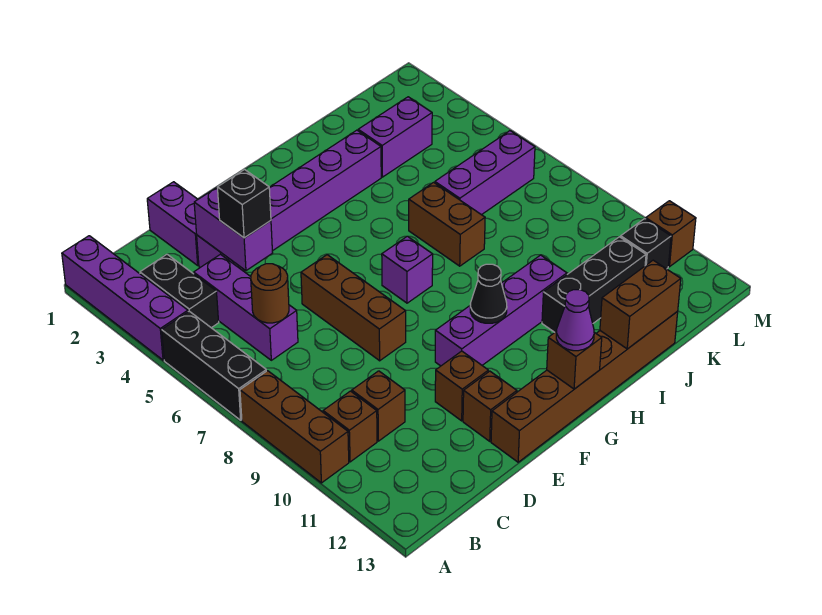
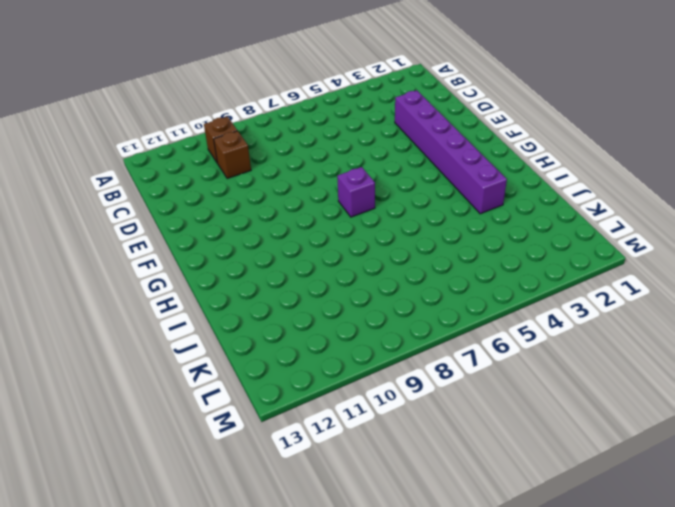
none -> purple brick A1:A4 level 1
none -> black brick A5:A7 level 1
none -> brown brick A8:A10 level 1

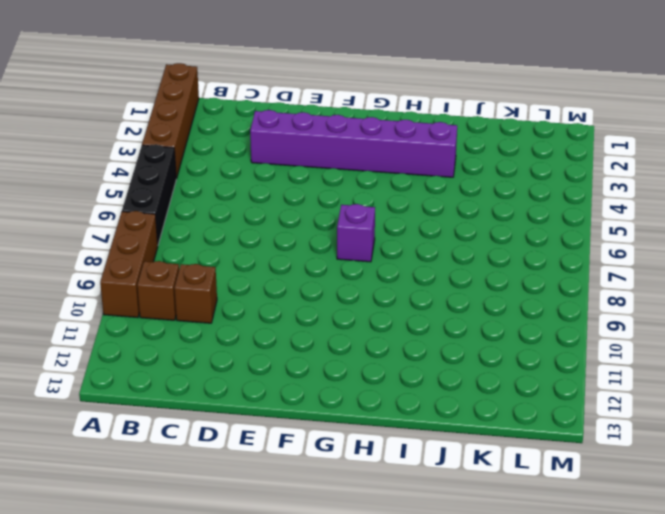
brown brick A1:A4 level 1 -> purple brick A1:A4 level 1
none -> black brick B3:B4 level 1
none -> purple brick C4:C6 level 1
none -> purple brick D1:D2 level 1

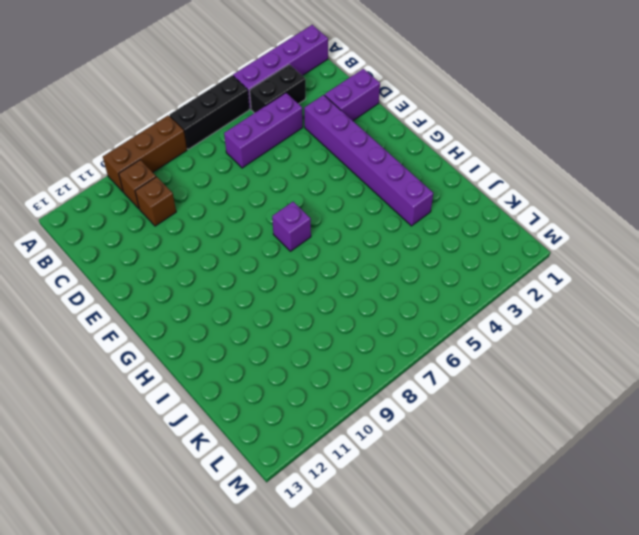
none -> brown brick E6:E8 level 1
none -> brown brick E11 level 1
none -> brown brick E12 level 1

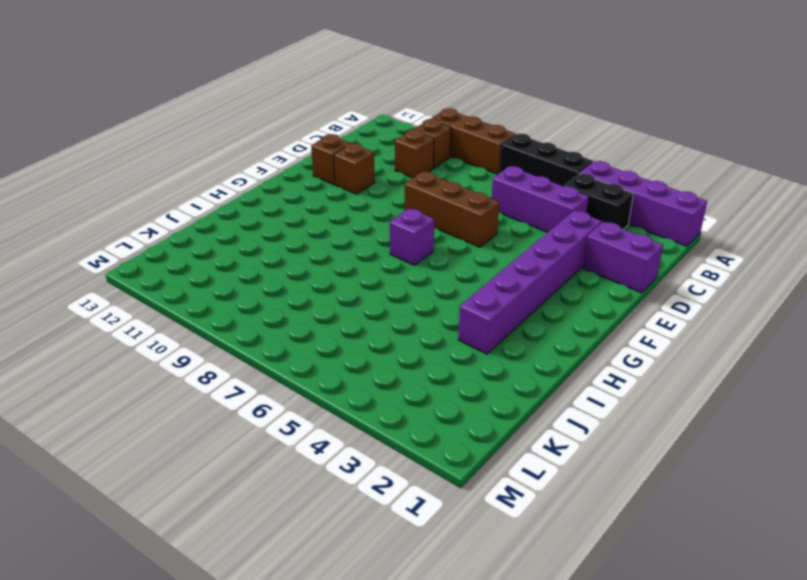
none -> brown brick E13:J13 level 1
none -> purple brick F10:I10 level 1
none -> brown brick I6:I7 level 1

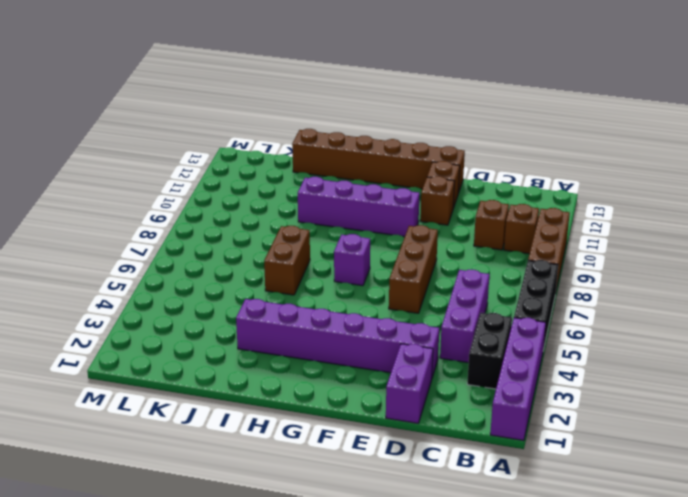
none -> black brick I11:K11 level 1
none -> purple brick J3:K3 level 1
none -> purple brick J6:L6 level 1

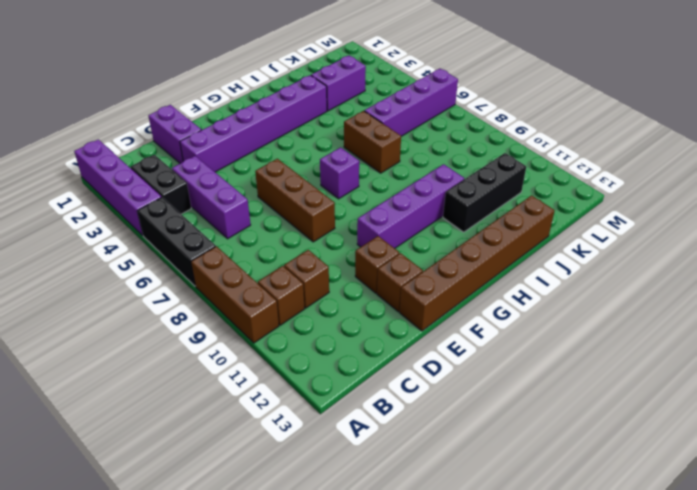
purple brick J6:M6 level 1 -> purple brick J6:L6 level 1
none -> black brick L11 level 1
none -> brown brick M11 level 1
none -> brown round brick C6 level 2

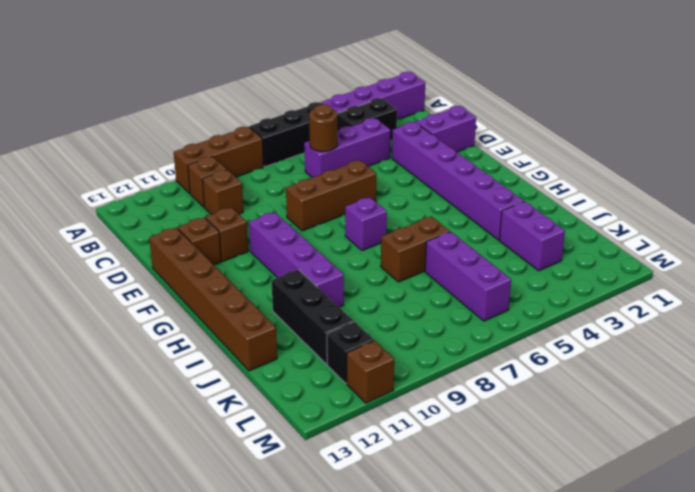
none -> purple brick D3:D4 level 2
none -> black cone G10 level 2
none -> brown brick G13 level 2

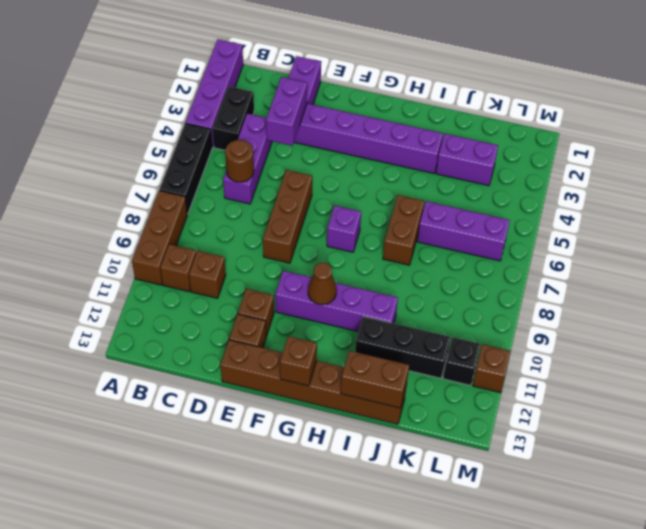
brown cone G10 level 2 -> black cone G10 level 2
none -> black brick D4 level 3
none -> purple cone G13 level 3

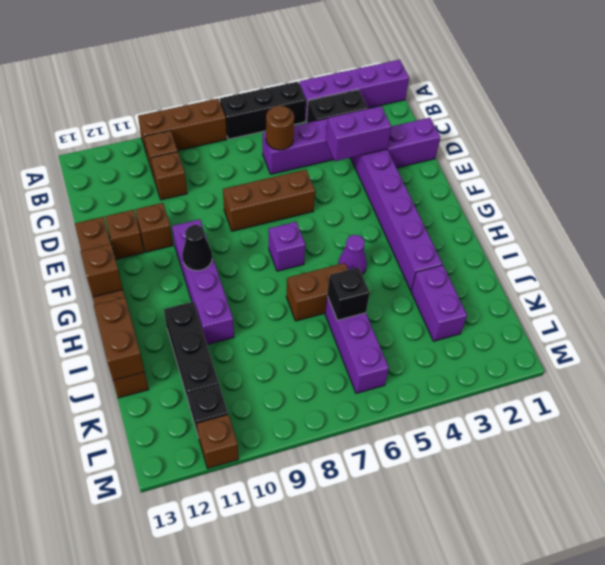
purple cone H5 level 1 -> purple cone G13 level 3
black brick J6 level 2 -> black brick D4 level 3

